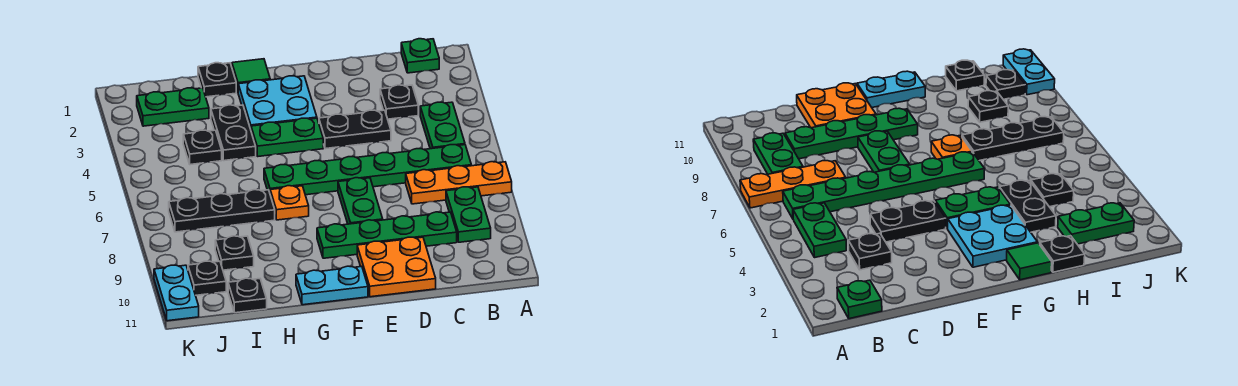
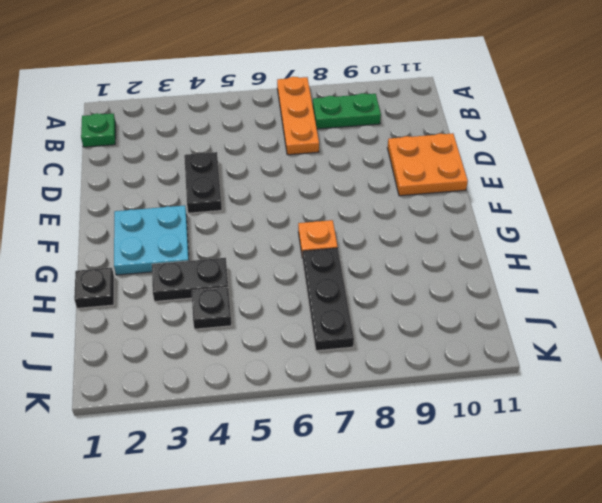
none -> green plate B4:B5 level 1
none -> green plate B6:G6 level 1
none -> black plate C3 level 1

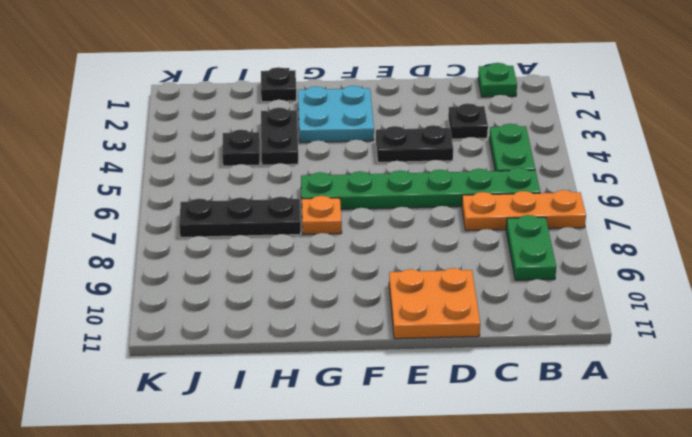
none -> green plate C9:F9 level 1
none -> green plate E7:E8 level 1
none -> green plate F4:G4 level 1

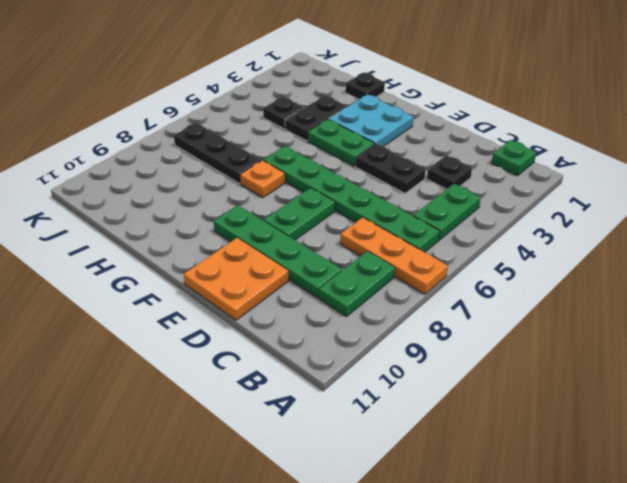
none -> cyan plate F11:G11 level 1
none -> green tile G1 level 1
none -> green plate I2:J2 level 1

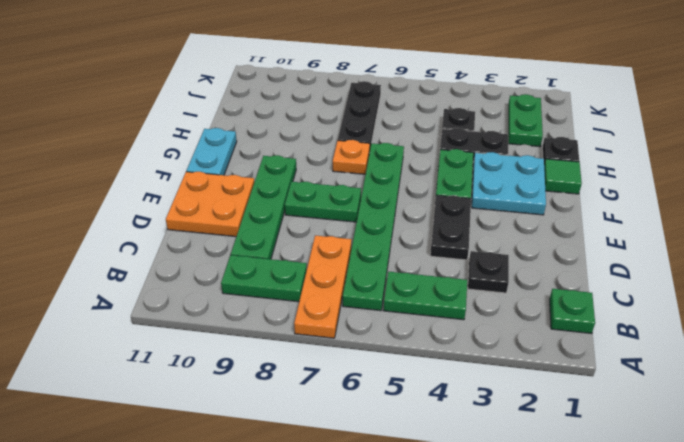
none -> black plate I9 level 1
none -> black plate I11 level 1
none -> black plate J10 level 1

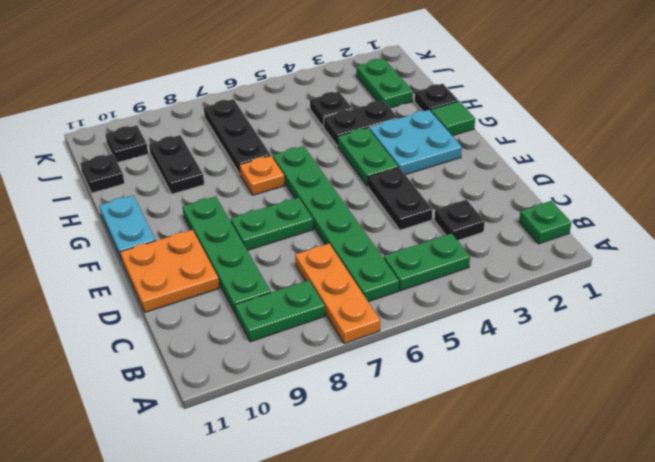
black plate H9:I9 level 1 -> black plate I9 level 1
none -> cyan plate K10:K11 level 1

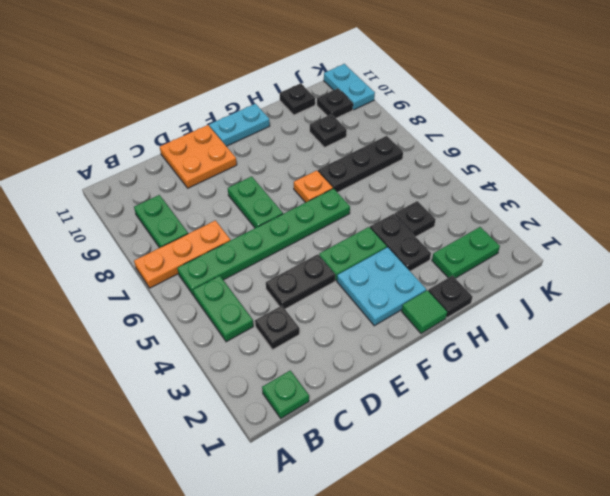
none -> green plate C9:F9 level 1

